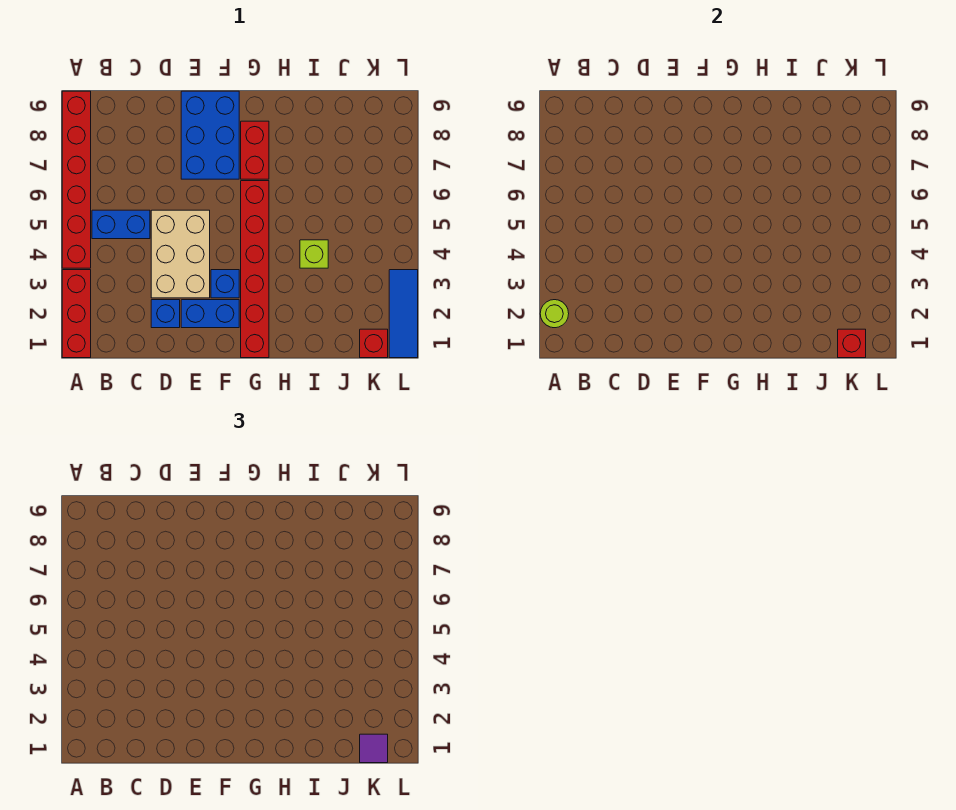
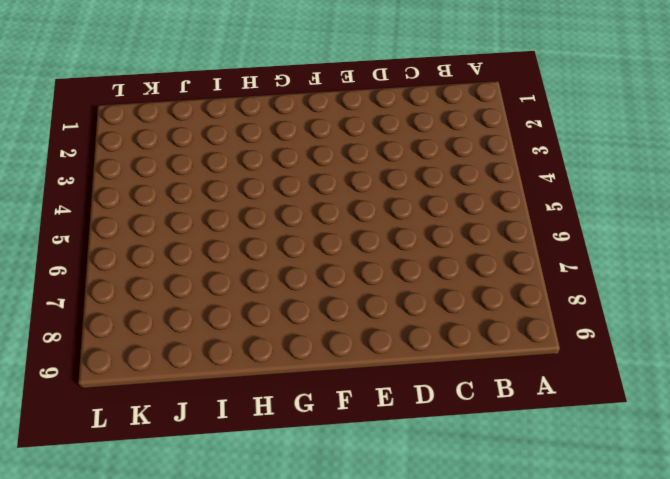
none -> red brick A1:A3 level 1
none -> red brick A4:A9 level 1
none -> blue brick B5:C5 level 1

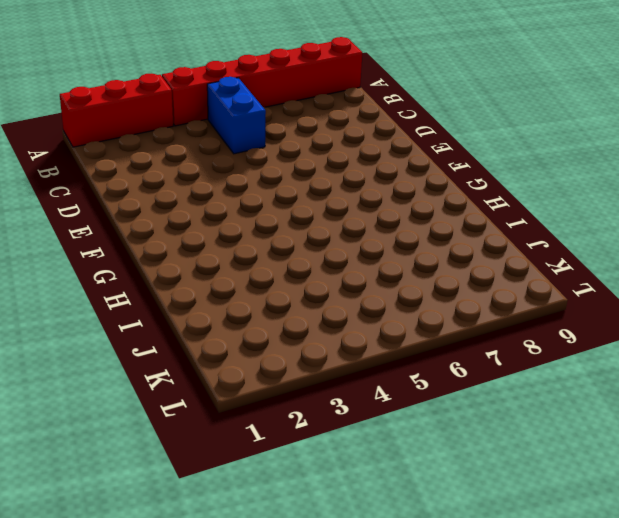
none -> blue brick D2 level 1
none -> tan brick D3:E5 level 1
none -> blue brick E2:F2 level 1

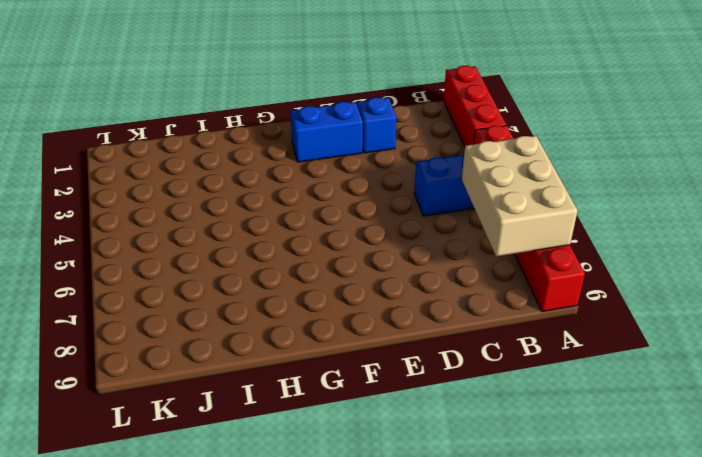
tan brick A6:B8 level 2 -> tan brick D3:E5 level 1
none -> blue brick E7:F9 level 1
none -> blue brick F3 level 1
none -> red brick G1:G6 level 1

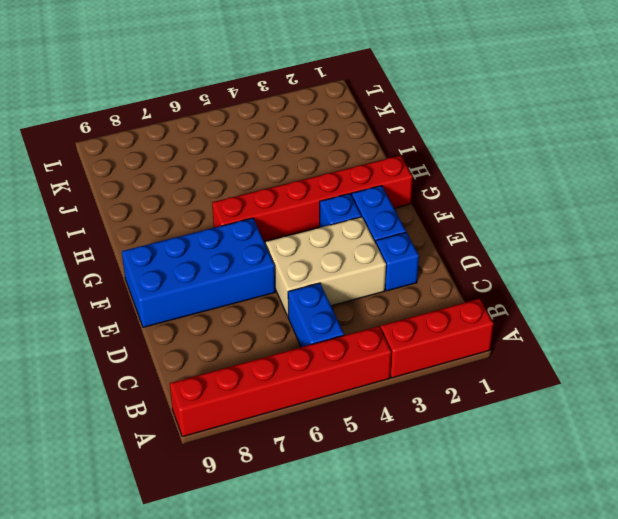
blue brick E6:F9 level 1 -> blue brick E7:F9 level 1
none -> red brick G7:G8 level 1
none -> lime brick I4 level 1
none -> red brick K1 level 1

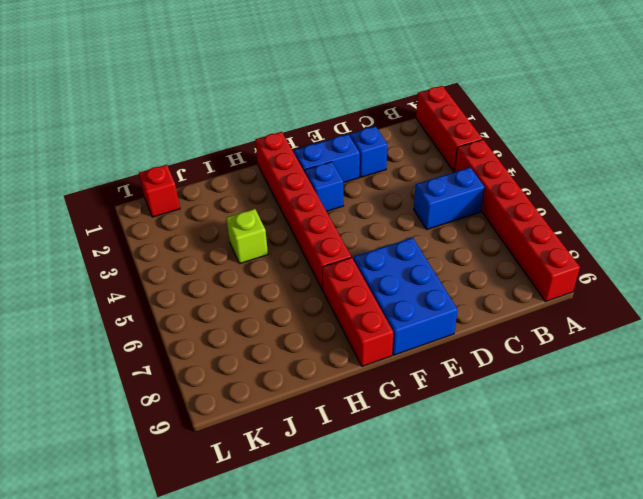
red brick G7:G9 level 1 -> red brick G7:G8 level 1
none -> tan brick D3:E5 level 1
none -> blue tile L1:L3 level 1
none -> lime round brick A2 level 2

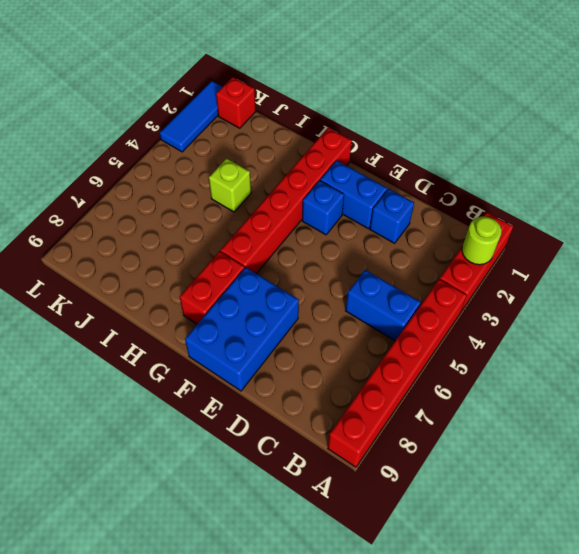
none -> tan brick D3:E5 level 1
none -> red brick K1 level 2
none -> purple tile K1 level 3

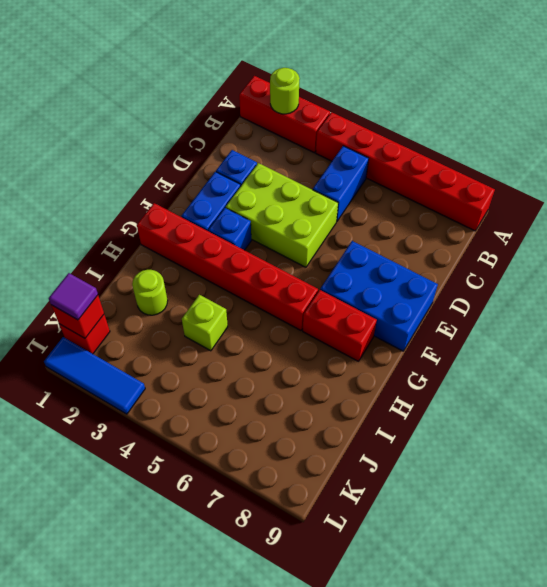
lime brick D3:E5 level 1 -> tan brick D3:E5 level 1
lime round brick I2 level 1 -> none

